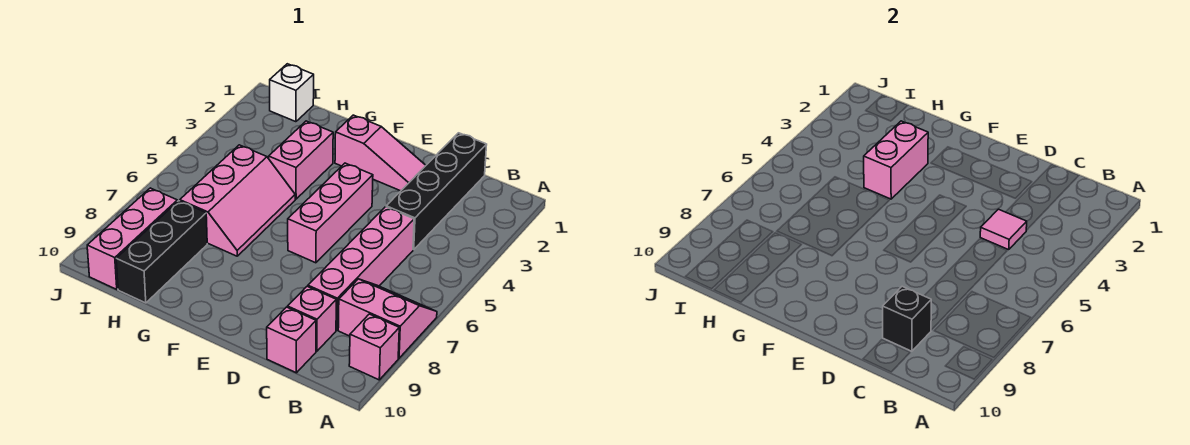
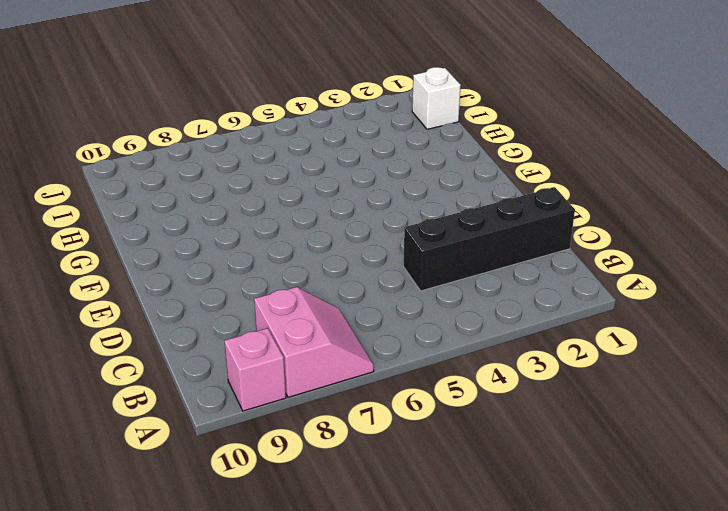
none -> pink brick C5:C8 level 1
none -> pink brick C9 level 1
none -> pink brick C10 level 1

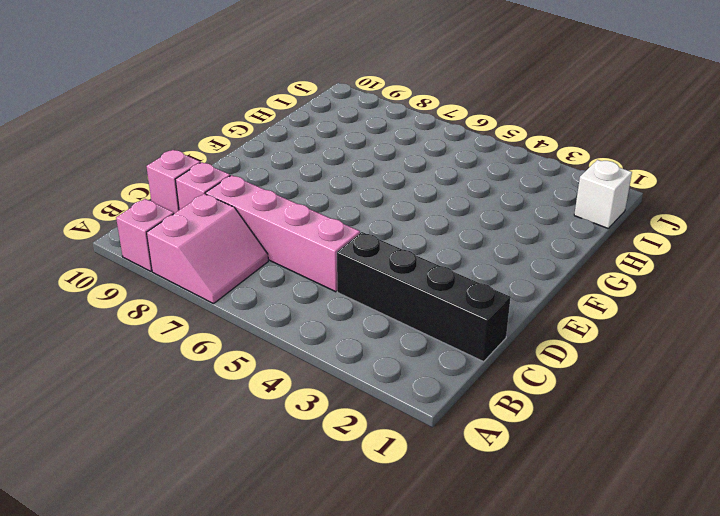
none -> pink slope D2:F2 level 1 top F
none -> pink brick E4:E6 level 1
none -> pink brick G3:G4 level 1

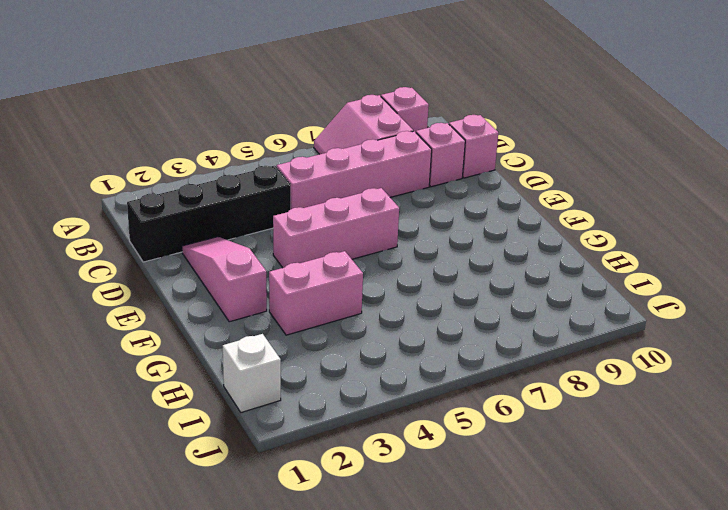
none -> pink slope G5:H7 level 1 top H
none -> black brick H8:H10 level 1
none -> pink brick I8:I10 level 1

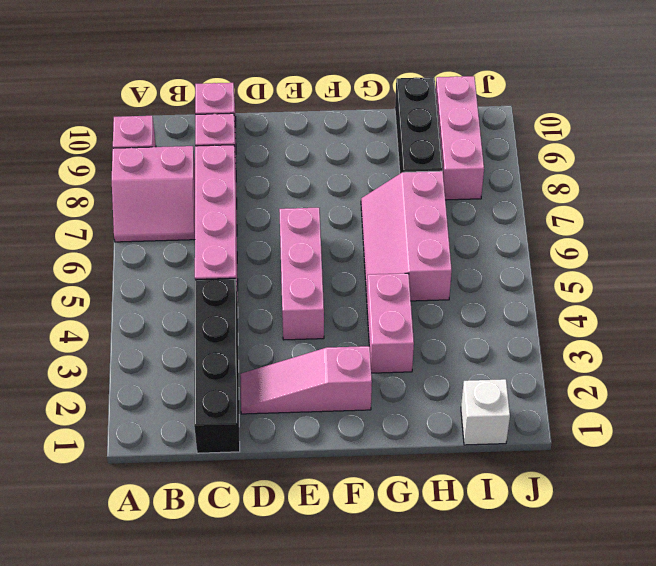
none -> pink tile C4 level 2
none -> black brick C9 level 2
none -> pink brick G3:G4 level 2

